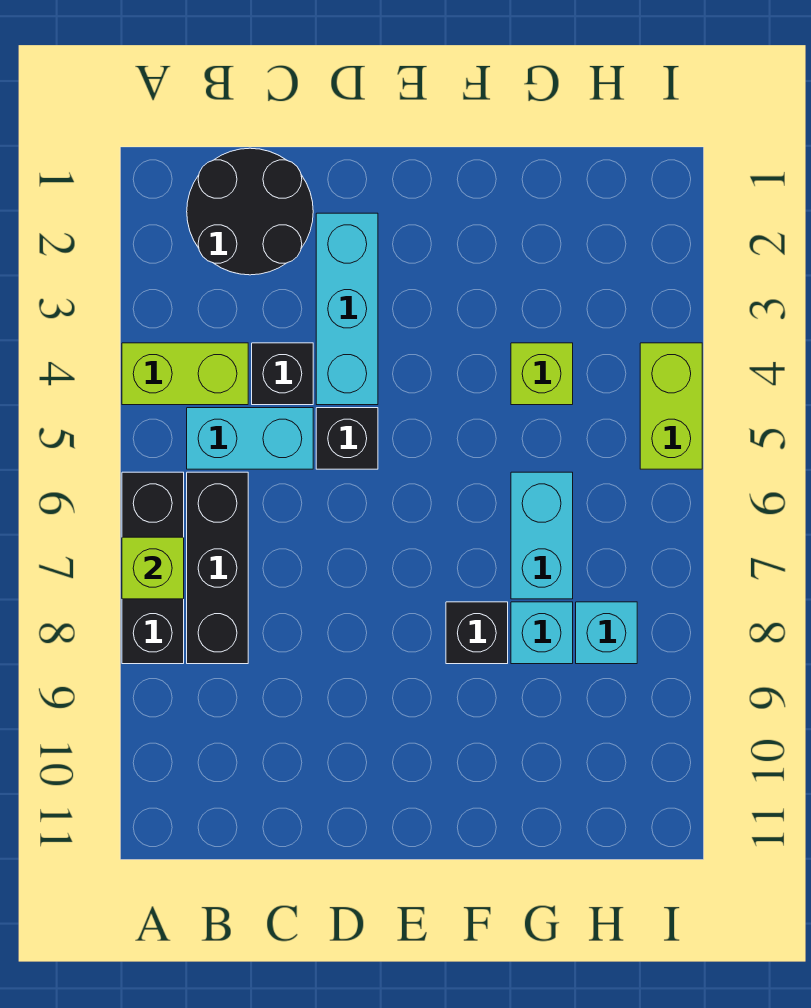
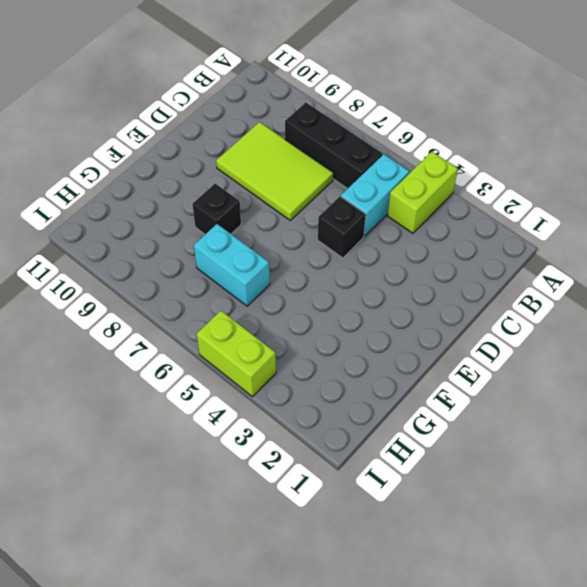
lime tile C7:D9 level 1 -> none
none -> black brick A6:A8 level 1
none -> black round brick B1:C2 level 1
none -> black brick C4 level 1

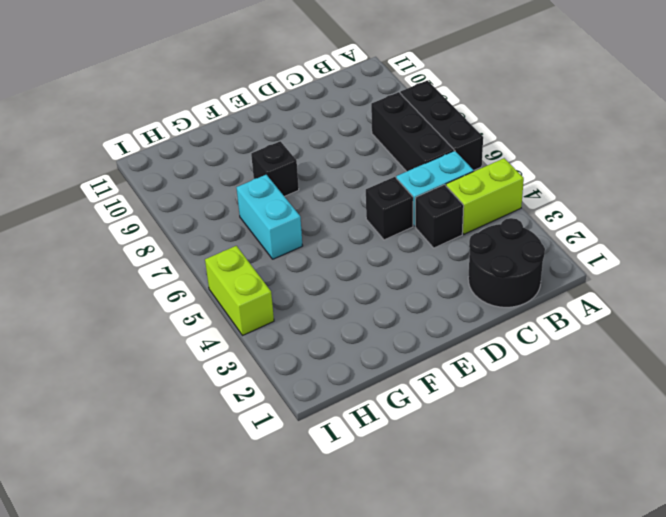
none -> cyan brick D2:D4 level 1
none -> lime brick G4 level 1
none -> cyan brick G8 level 1

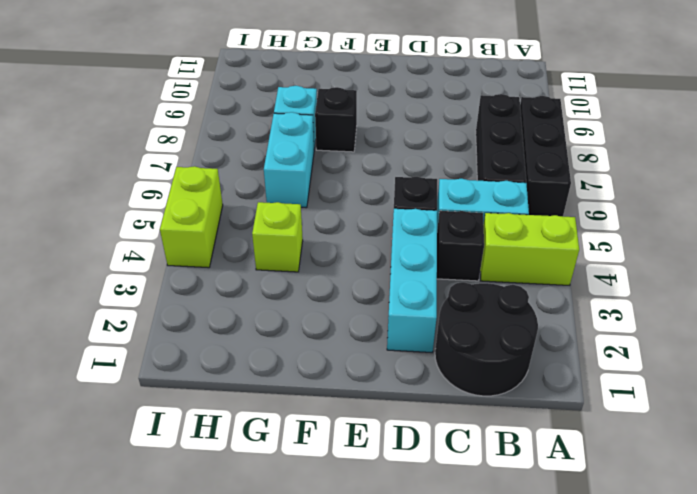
none -> cyan brick H8 level 1
none -> lime brick A7 level 2

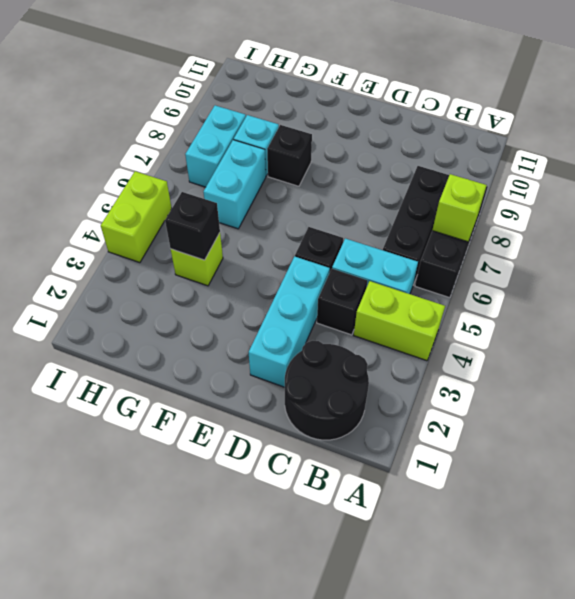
black brick G4 level 2 -> none
cyan brick H7:H8 level 1 -> cyan brick H8 level 1

